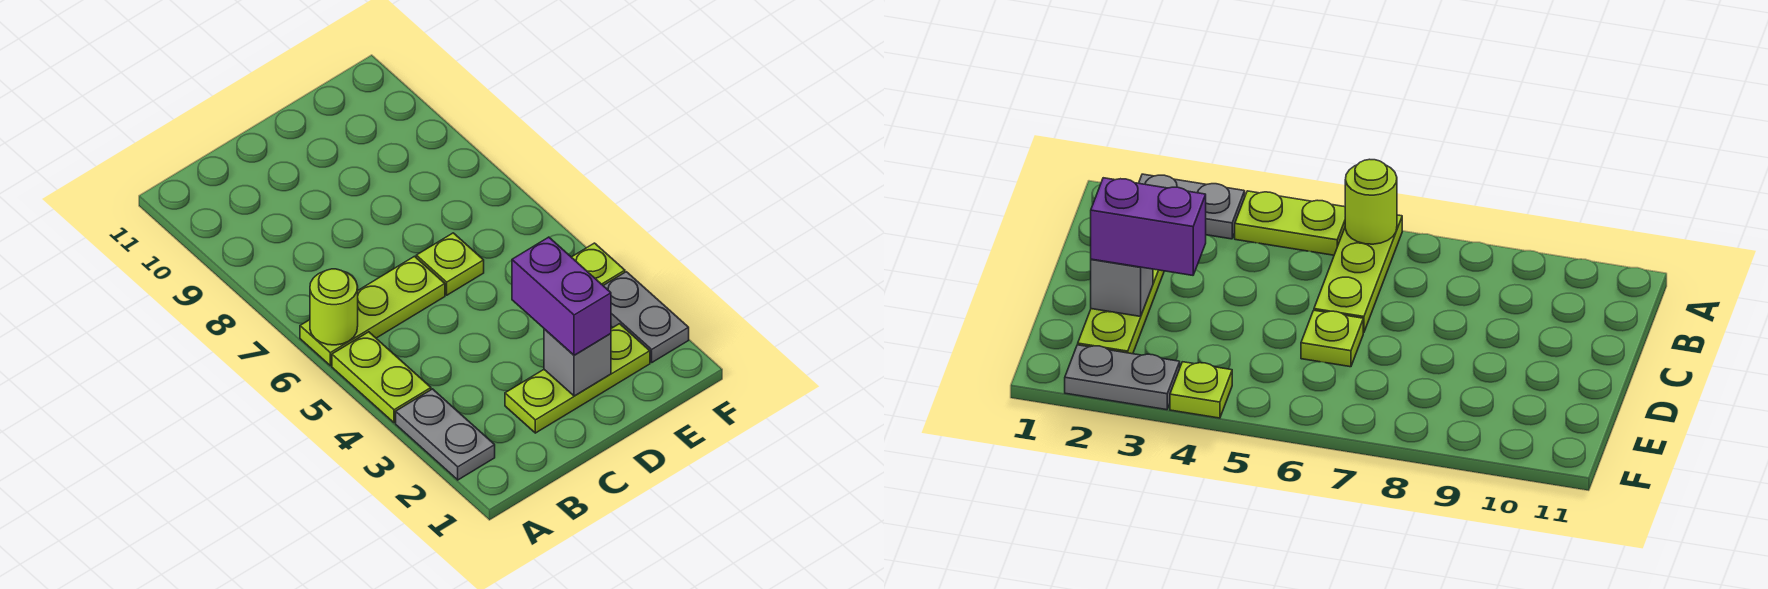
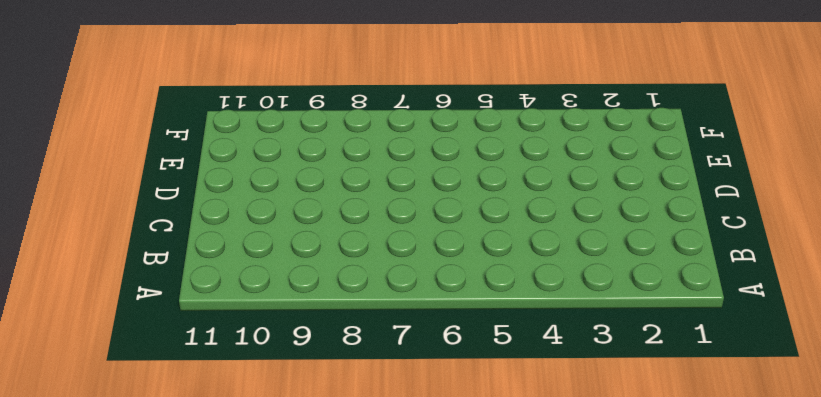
none -> grey plate A2:A3 level 1
none -> lime plate A4:A5 level 1

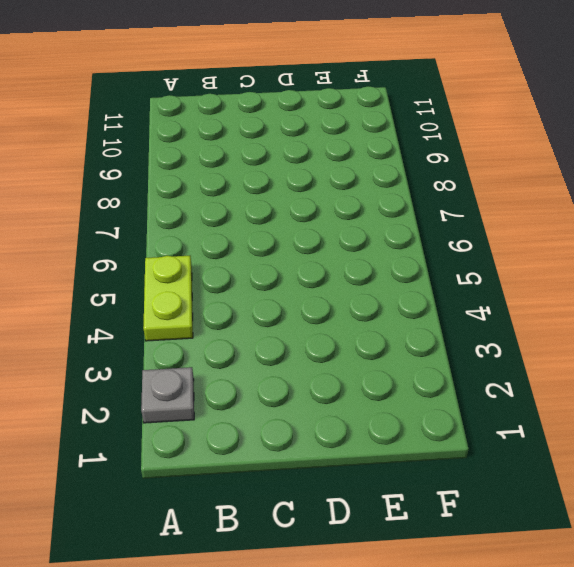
grey plate A2 level 1 -> grey plate A2:A3 level 1
none -> lime plate A6:C6 level 1
none -> lime plate C2:E2 level 1

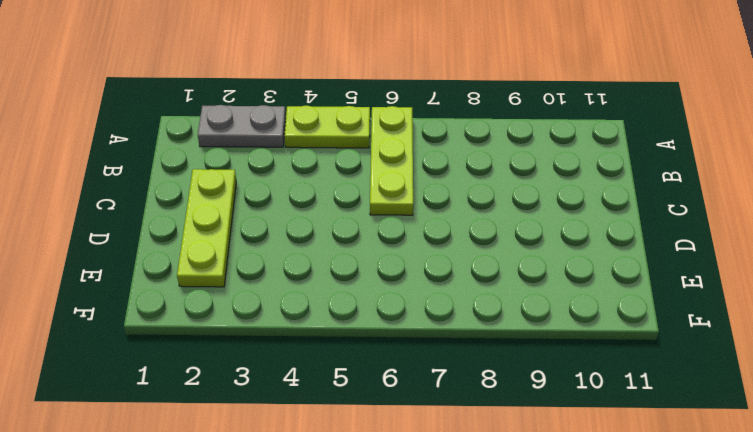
none -> lime plate D6 level 1
none -> grey plate F2:F3 level 1

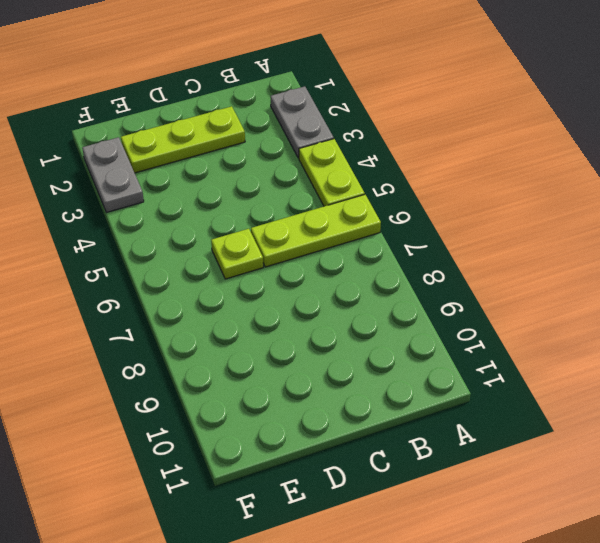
none -> lime plate F4 level 1
none -> lime round brick A6 level 2

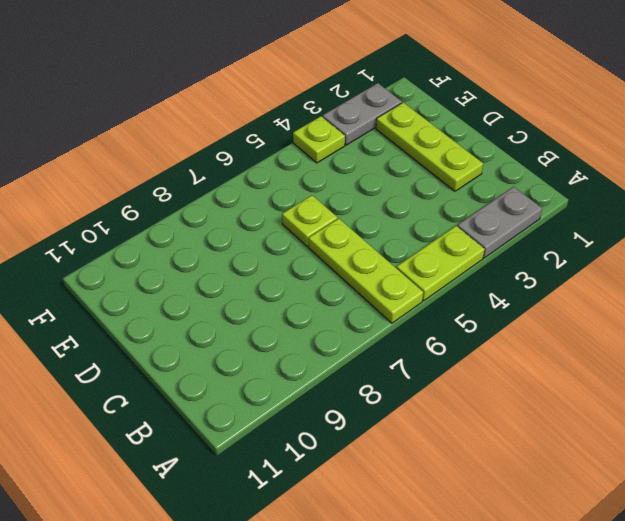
none -> lime round brick A6 level 2
none -> grey brick D2 level 2

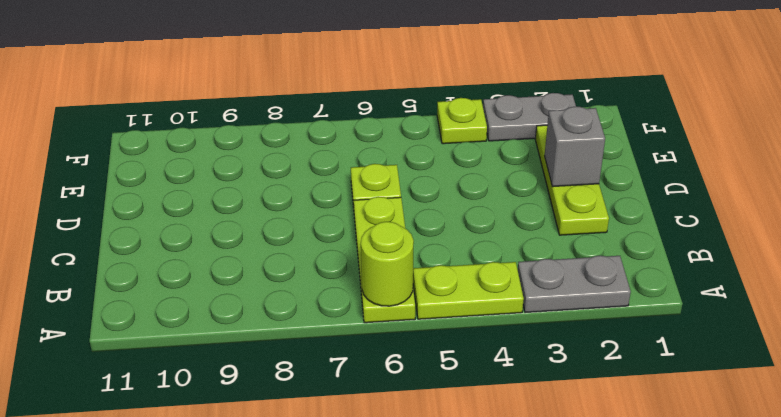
none -> purple brick D2:D3 level 3

